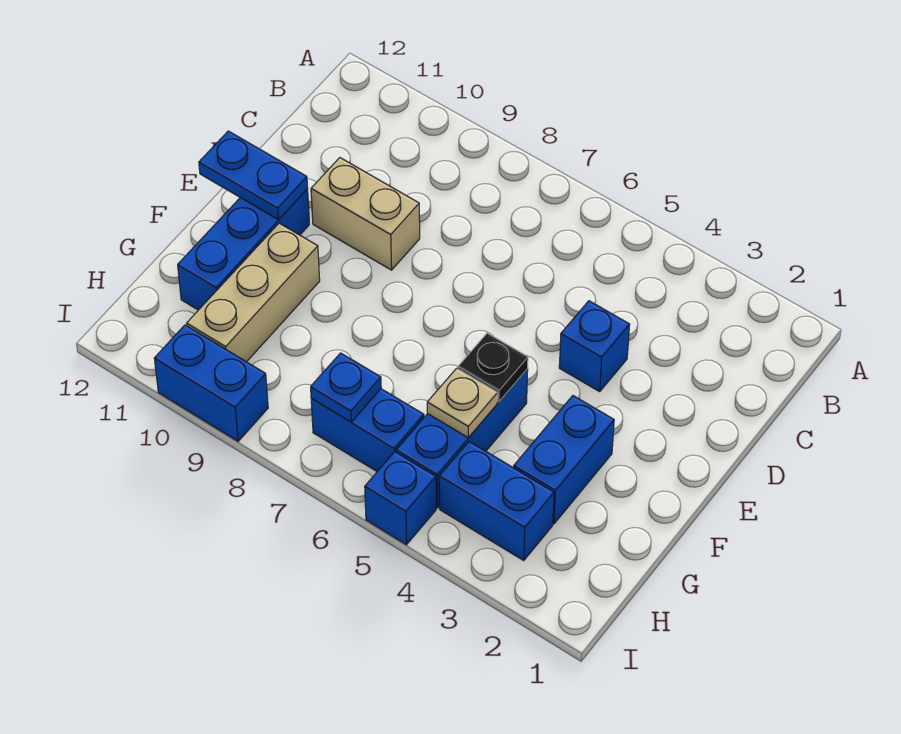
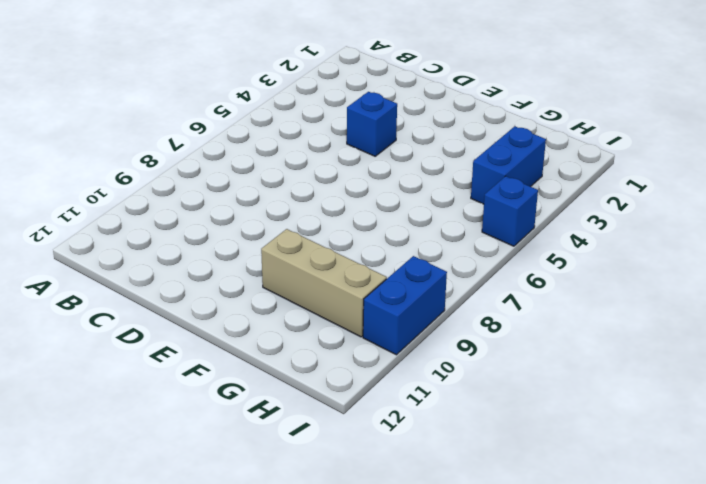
none -> tan brick D9:D10 level 1
none -> blue brick E11:G11 level 1
none -> blue brick F3:G3 level 1

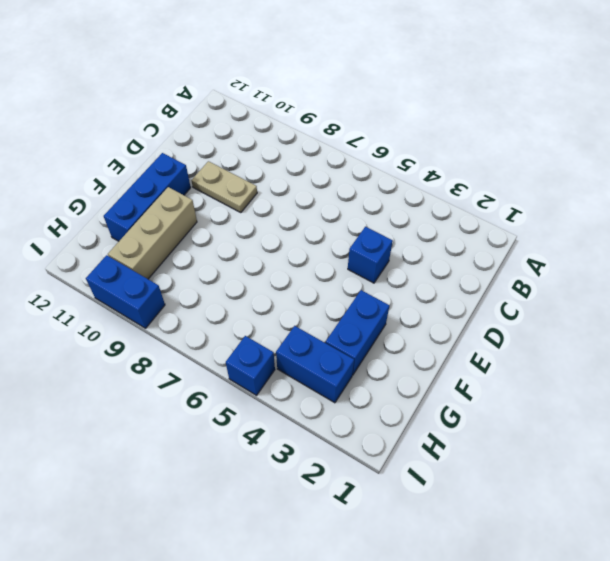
tan plate D9:D10 level 1 -> tan brick D9:D10 level 1
none -> blue brick F5:H5 level 1
none -> blue brick H6:H7 level 1
none -> blue plate E11:E12 level 2

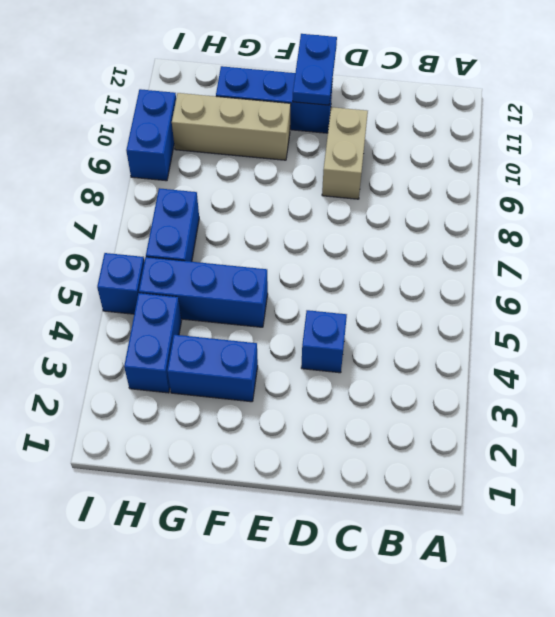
none -> black plate F5 level 2
none -> tan plate G5 level 2
none -> blue plate H7 level 2

